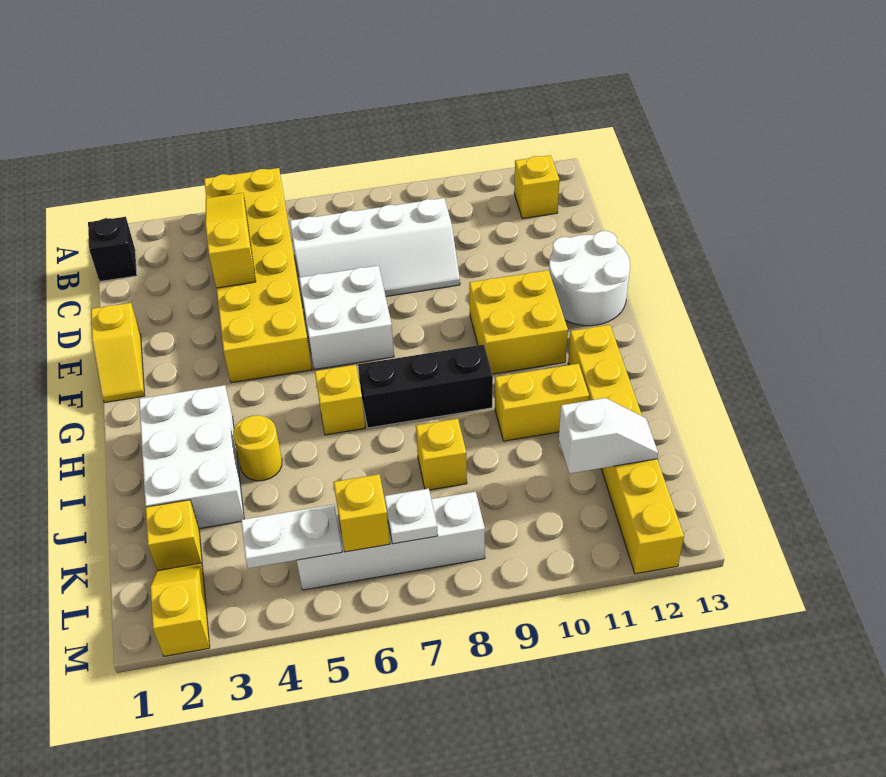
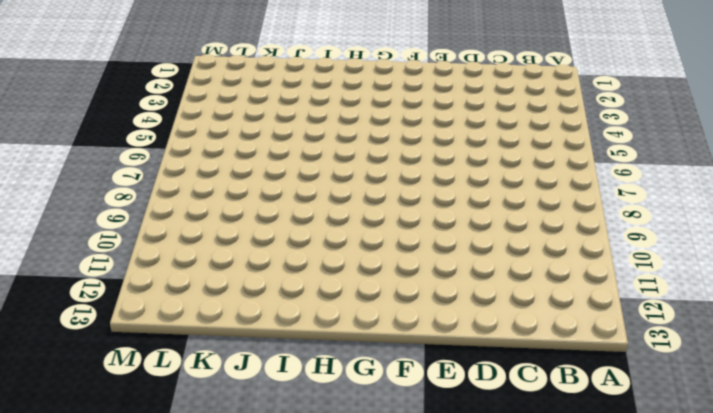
none -> yellow brick A4:F5 level 1
none -> black brick B1 level 1
none -> yellow brick B12 level 1

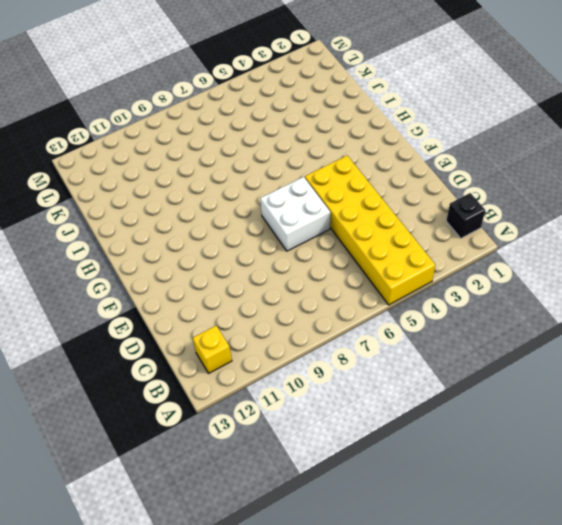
none -> white slope C6:D9 level 1 top C
none -> yellow slope E1:F1 level 1 top E
none -> white round brick E12:F13 level 1

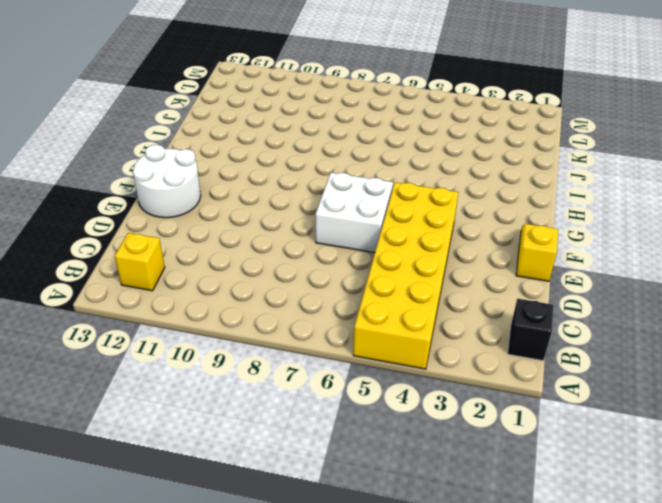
none -> white slope C6:D9 level 1 top C
none -> yellow brick F10:G11 level 1
none -> white brick H2:J3 level 1

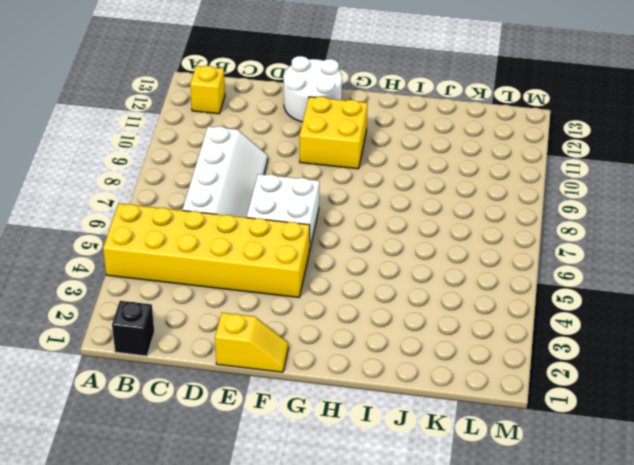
none -> white brick H2:J3 level 1
none -> yellow brick H6 level 1
none -> black brick H7:H9 level 1

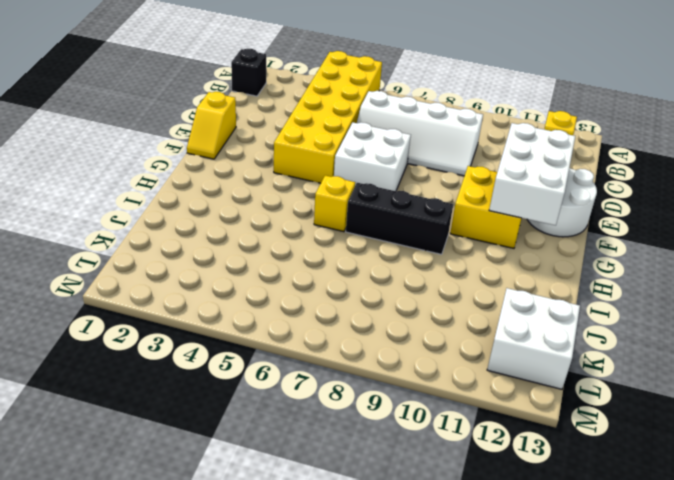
white brick E11:G12 level 2 -> white brick H2:J3 level 1
white brick K12:L13 level 1 -> yellow brick H12:M12 level 1
none -> yellow round brick I4 level 1
none -> yellow brick I10:I11 level 1
none -> yellow brick J8 level 1

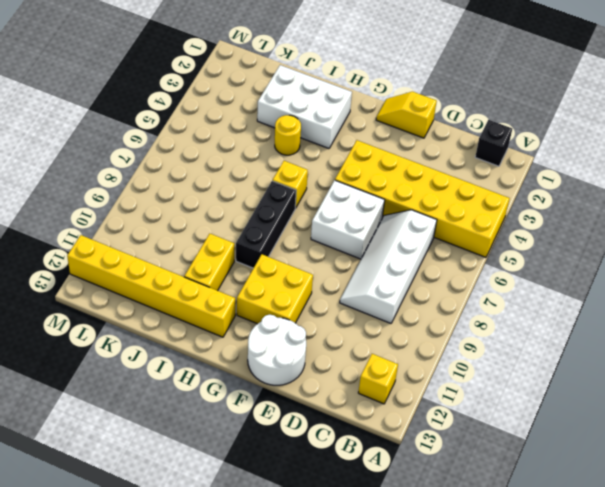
none -> yellow brick J8 level 1
none -> yellow brick K2 level 1
none -> yellow slope L2:M2 level 1 top M

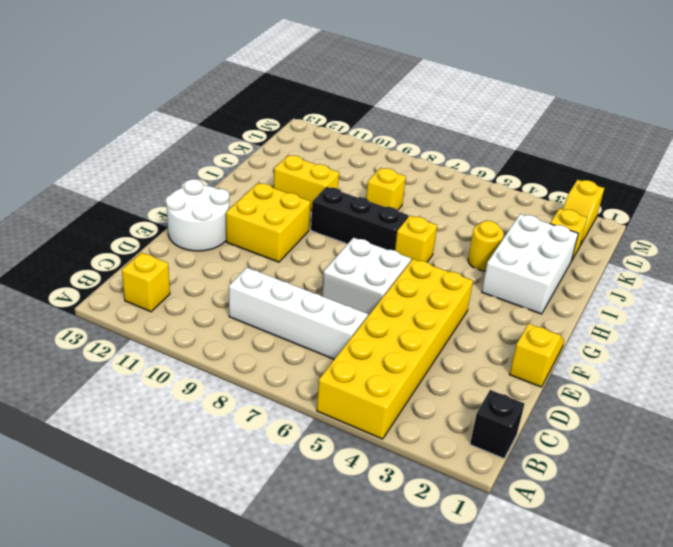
none -> yellow brick H12:M12 level 1
none -> white brick L5:L8 level 1
none -> yellow slope B4:D4 level 2 top D

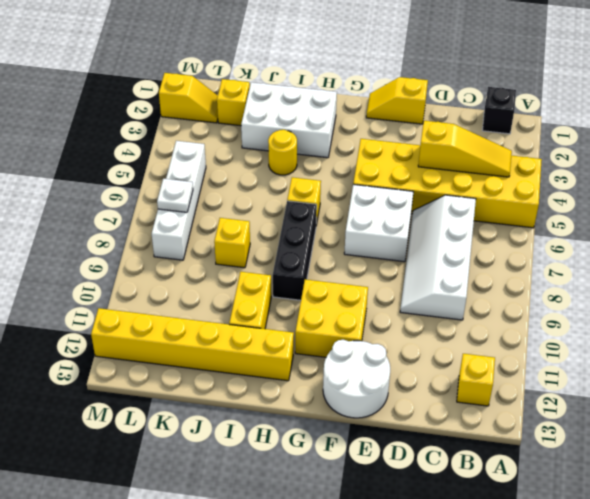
none -> white slope K11:K12 level 2 top 11
none -> white plate L4:L5 level 2
none -> yellow brick L6 level 2

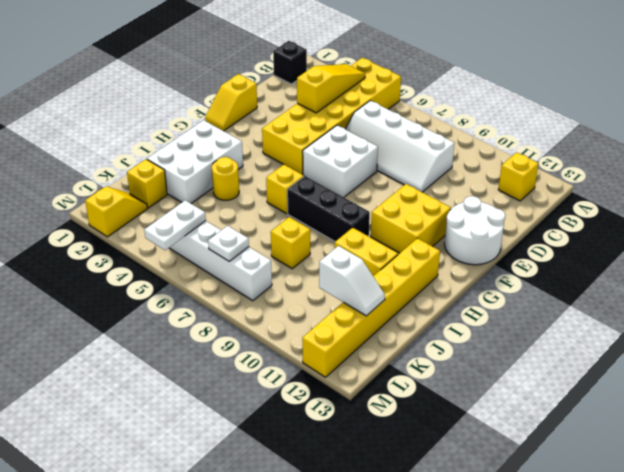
white plate L5:M5 level 2 -> white plate L4:L5 level 2
none -> yellow brick L6 level 2

